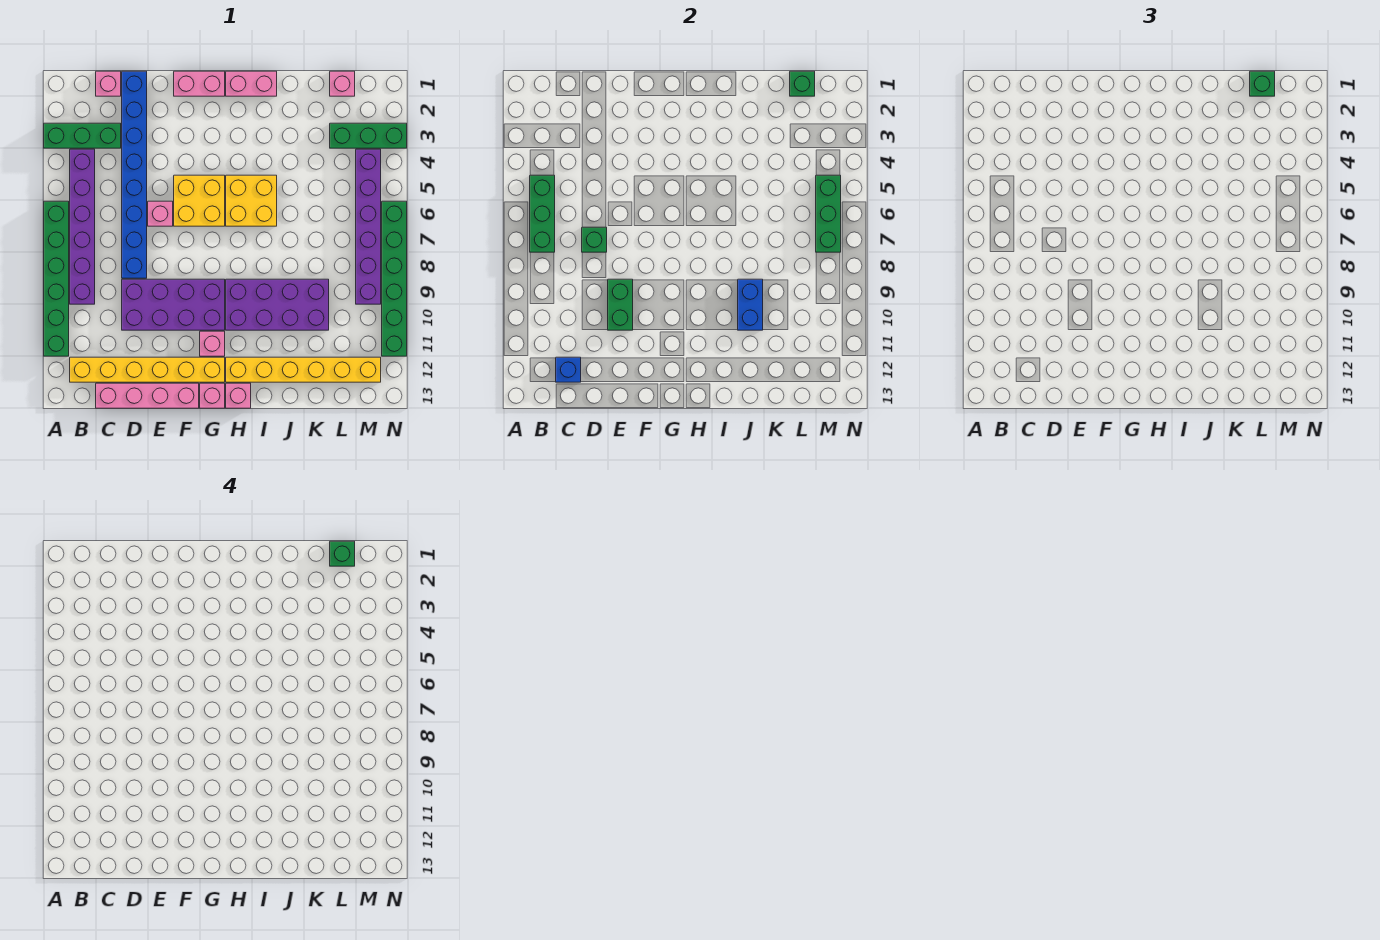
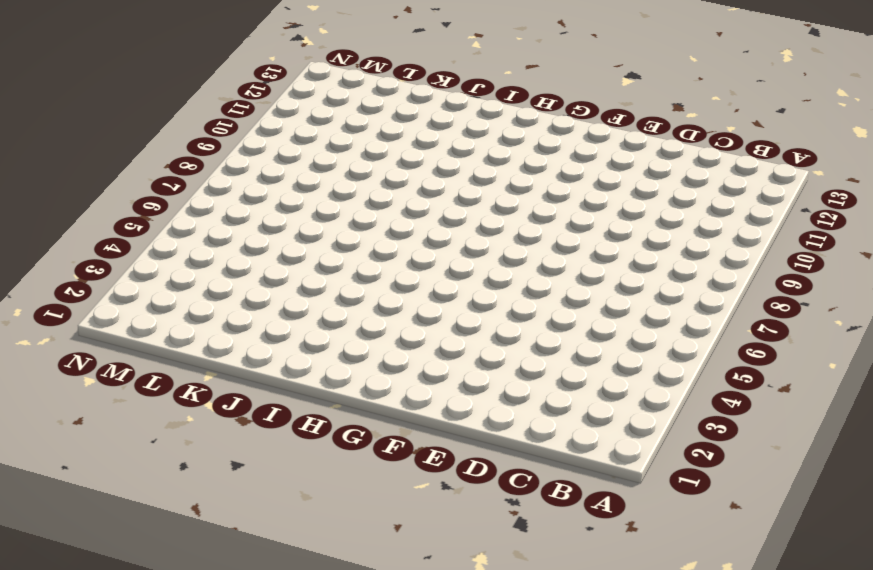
none -> green brick A3:C3 level 1
none -> green brick A6:A11 level 1
none -> purple brick B4:B9 level 1
none -> yellow brick B12:G12 level 1

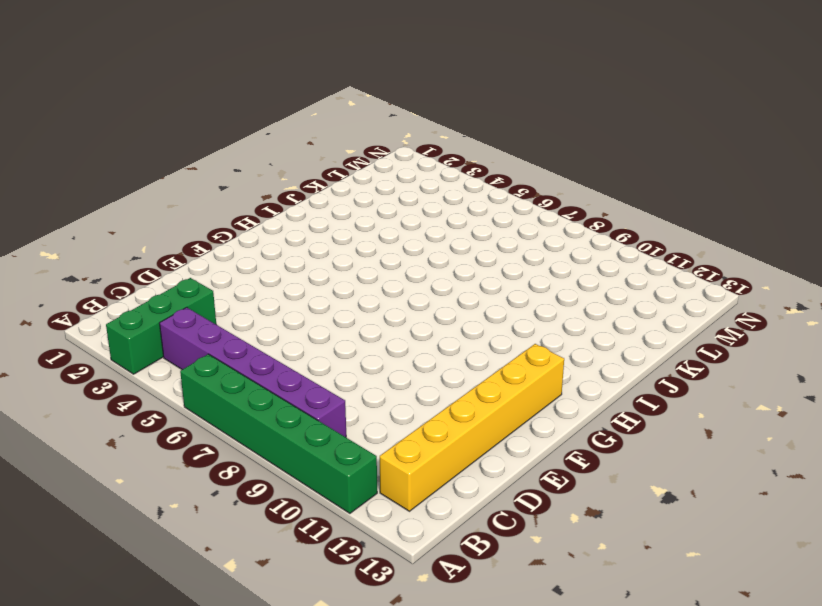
none -> pink brick C1 level 1
none -> pink brick C13:F13 level 1
none -> blue brick D1:D8 level 1
none -> purple brick D9:G10 level 1

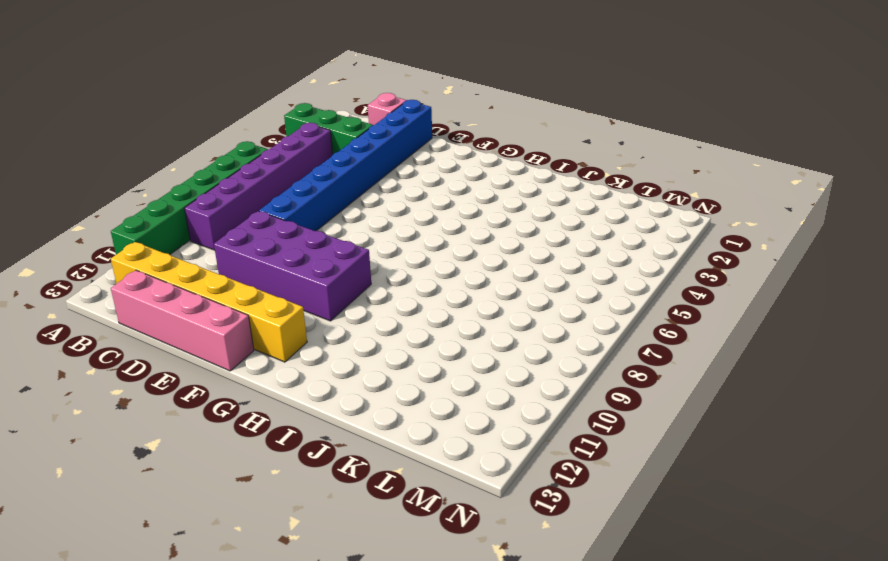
none -> pink brick E6 level 1
none -> pink brick F1:G1 level 1
none -> yellow brick F5:G6 level 1
none -> pink brick G11 level 1

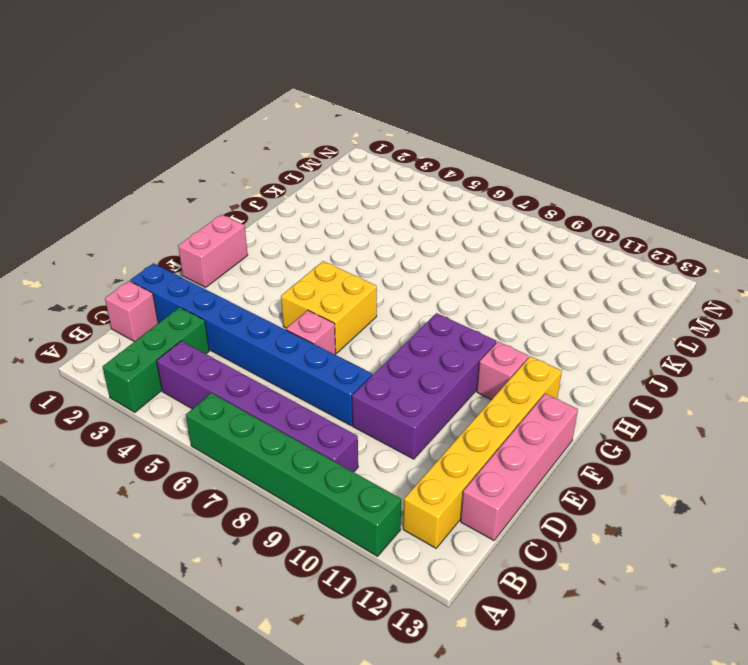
none -> pink brick G13 level 1
none -> pink brick H1:I1 level 1
none -> yellow brick H5:I6 level 1
none -> purple brick H9:K10 level 1

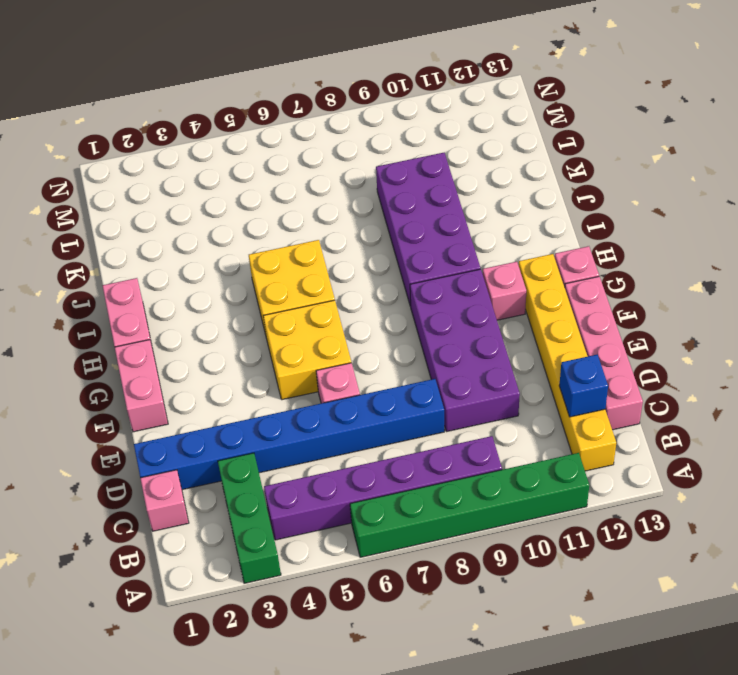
none -> yellow brick H12:M12 level 1
none -> pink brick H13 level 1
none -> pink brick L1 level 1
none -> green brick L3:N3 level 1

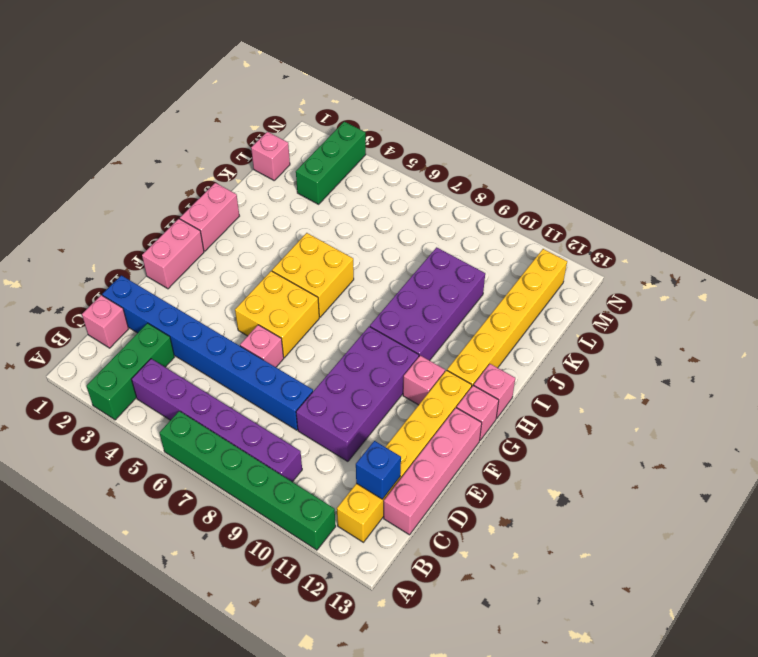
none -> purple brick M4:M9 level 1
none -> green brick N6:N11 level 1
none -> green brick B5:B7 level 2
none -> green brick D7 level 2

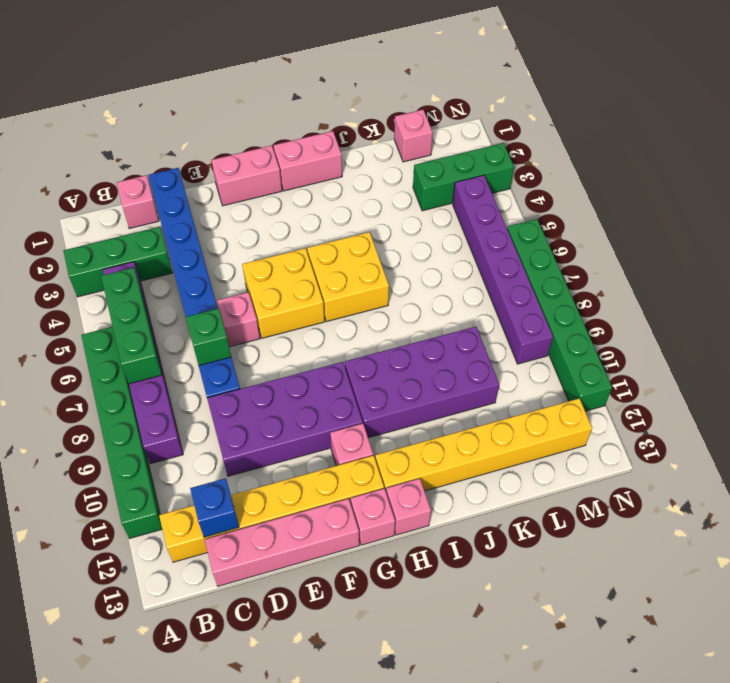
none -> green brick E9:E10 level 2
none -> blue brick J9:J10 level 2
none -> green brick L1 level 2
none -> green brick M5:M7 level 2

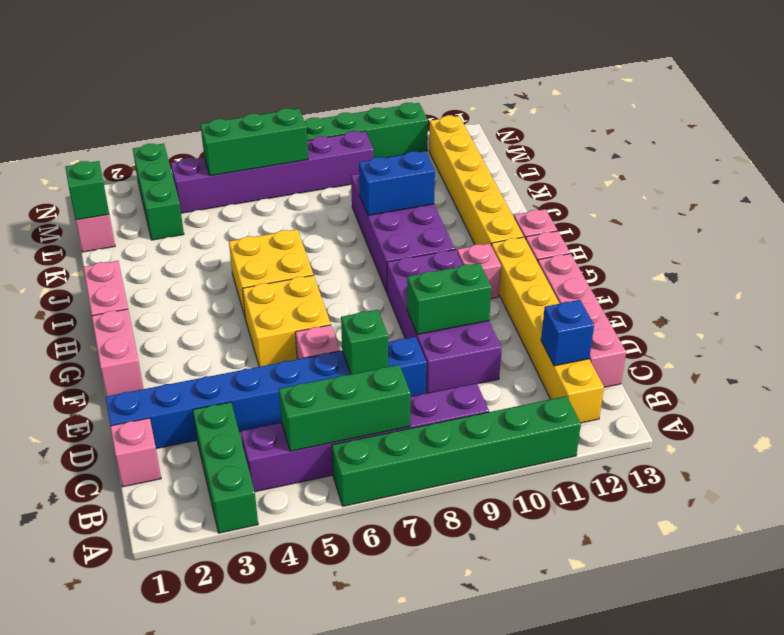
none -> green brick L1 level 3
none -> green brick L1 level 4

